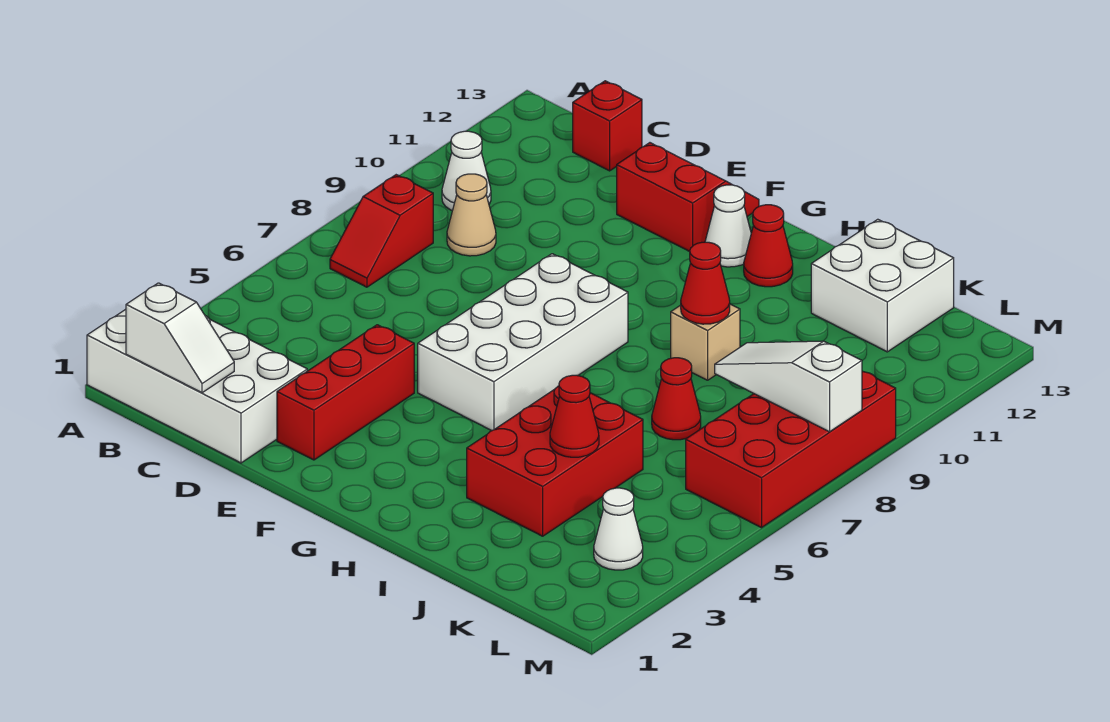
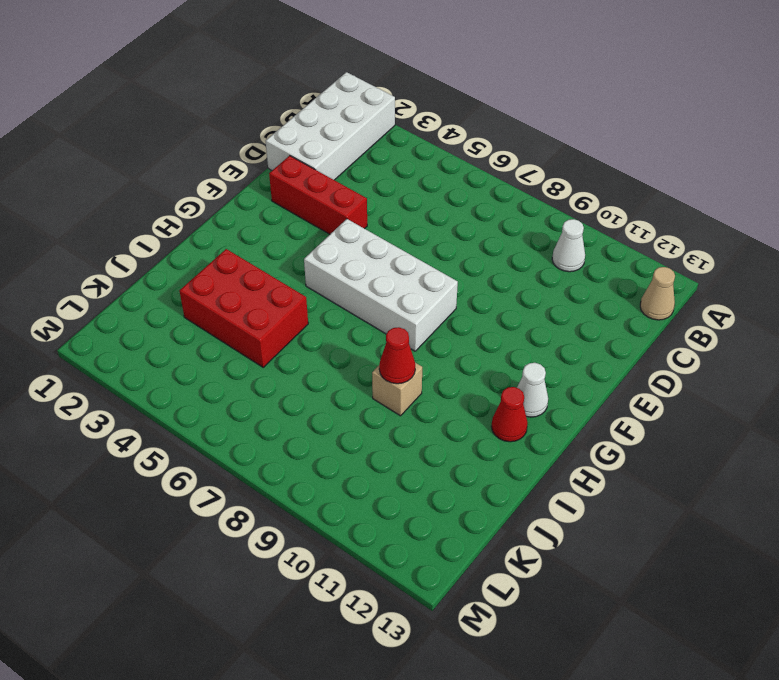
tan cone B13 level 1 -> tan cone C9 level 1
none -> red slope B7:B8 level 1 top 8
none -> red brick C13 level 1
none -> red slope E12:F13 level 1 top 12

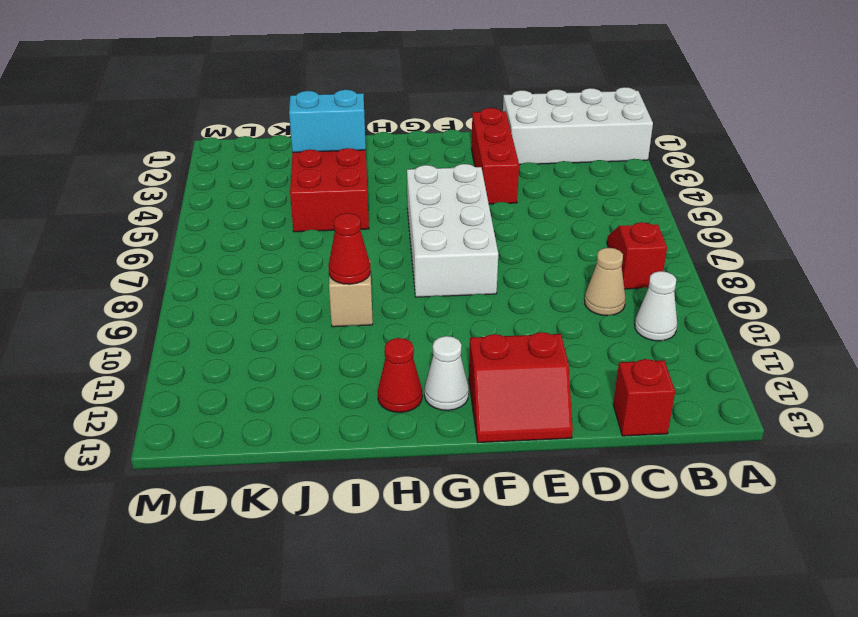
cyan brick I3:J3 level 2 -> none
none -> red cone J7 level 1
none -> white brick J12:K13 level 1
none -> white cone L3 level 1

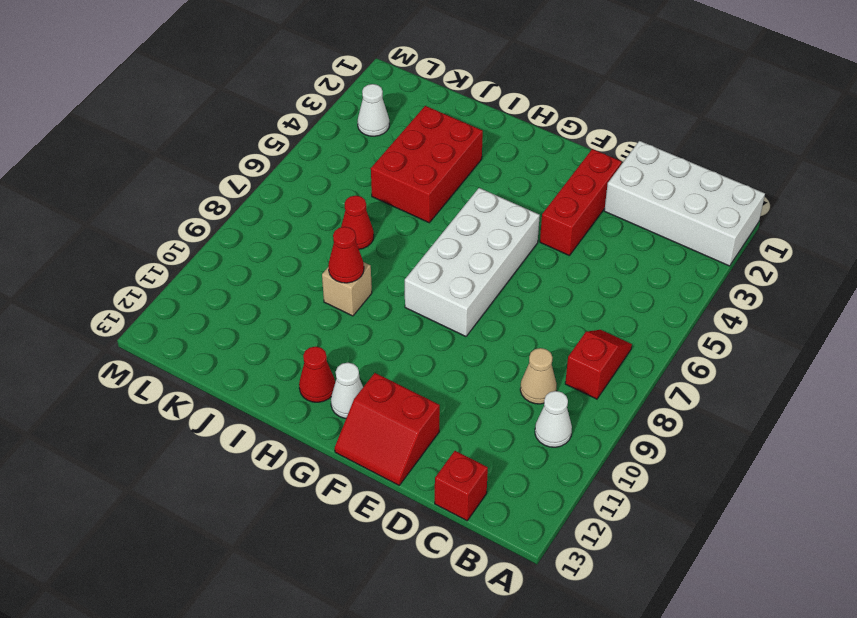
none -> white brick J12:K13 level 1
none -> red brick L6:M9 level 1
none -> white slope B1:C1 level 2 top B

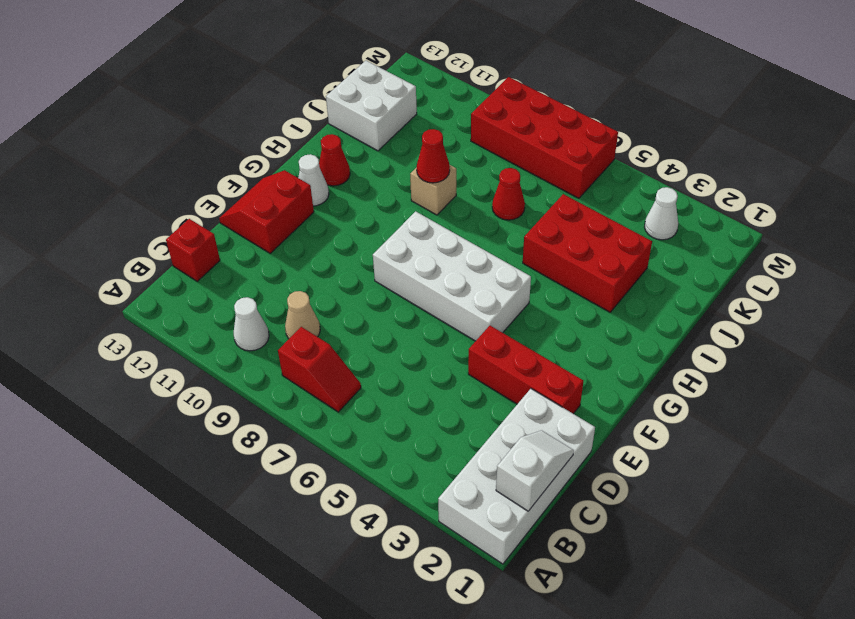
none -> red cone J4 level 2
none -> white slope K8:M8 level 2 top M

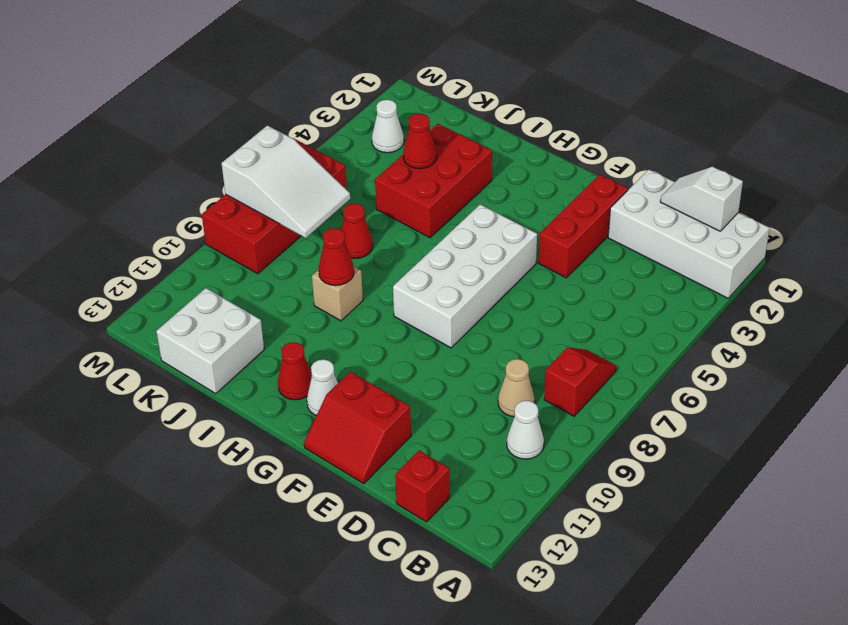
white slope K7:M8 level 2 top M -> white slope K8:M8 level 2 top M

